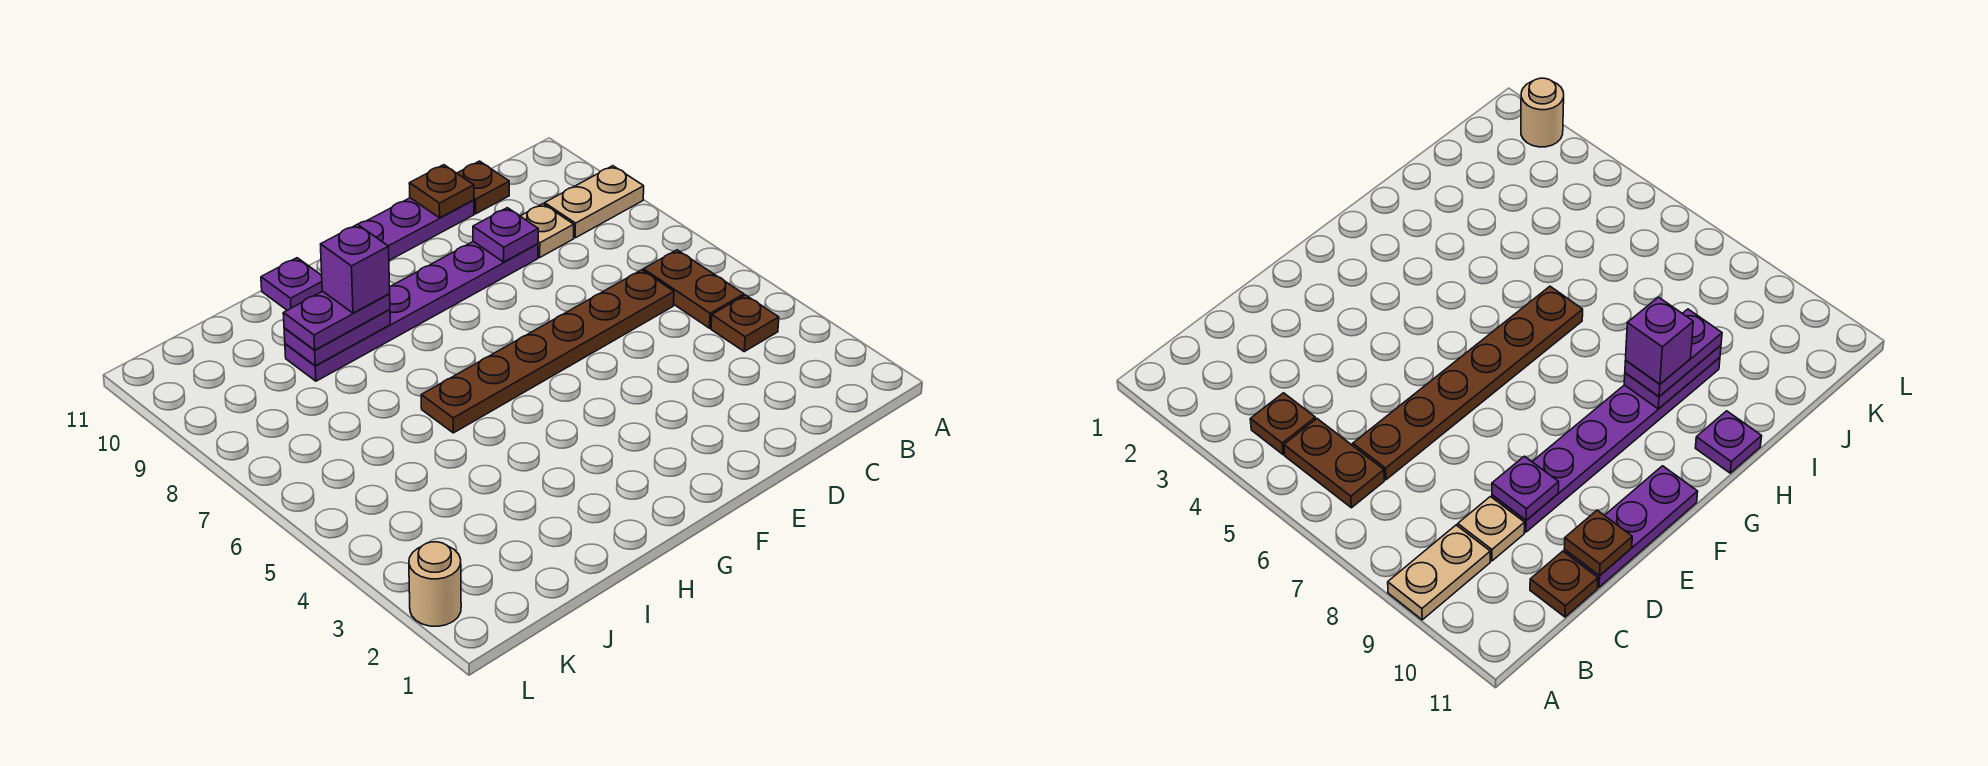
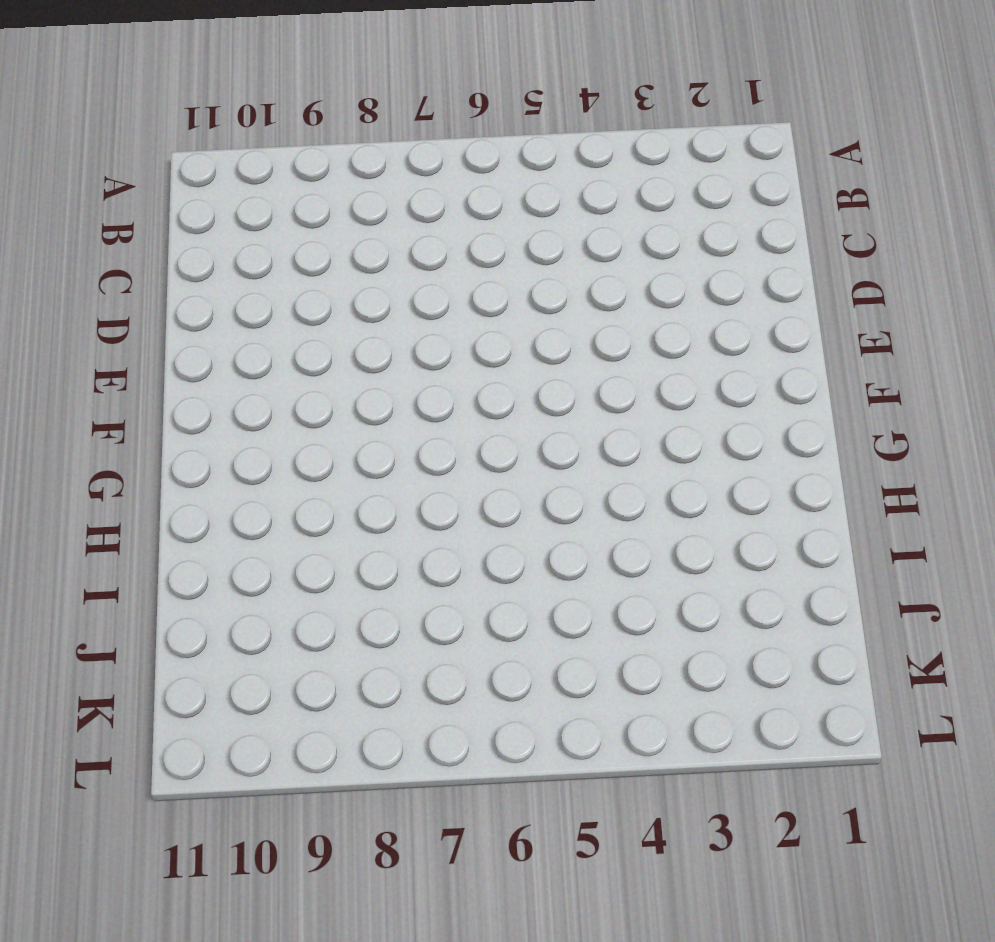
none -> tan plate A9:B9 level 1
none -> brown plate B4 level 1
none -> brown plate B5:B6 level 1

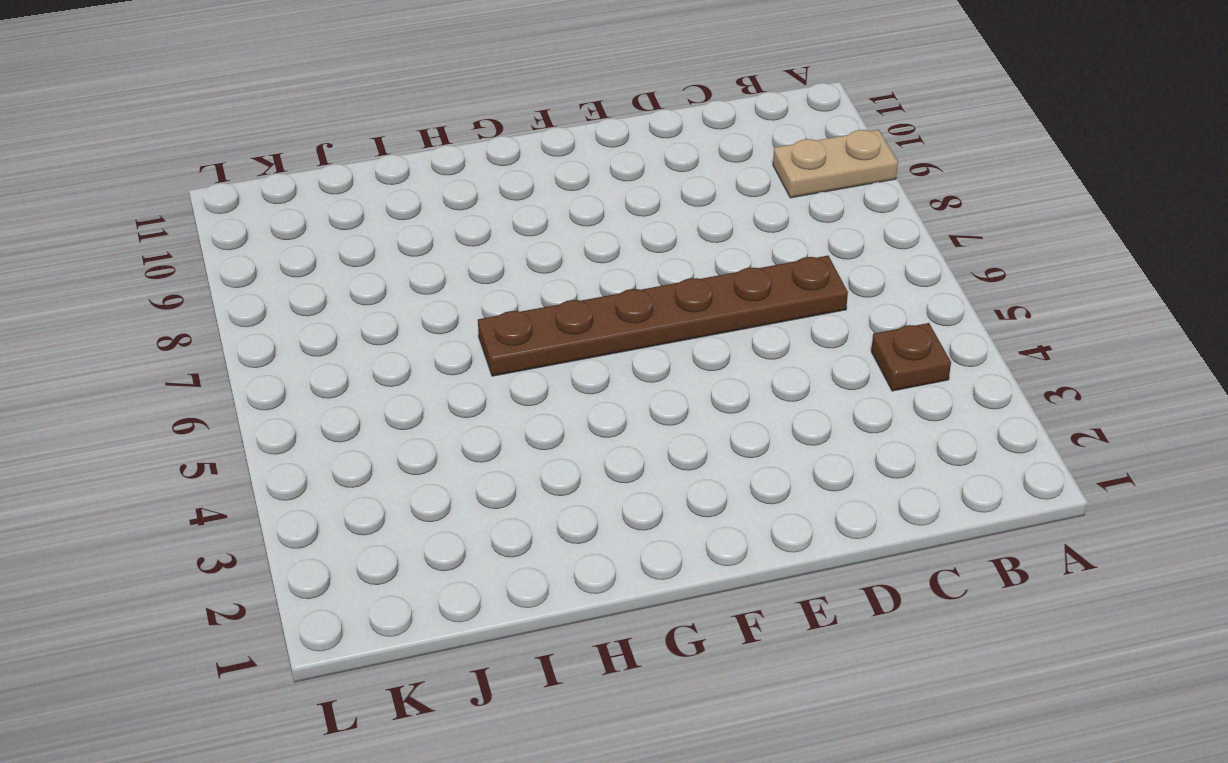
none -> brown plate B5:B6 level 1
none -> tan plate C9 level 1
none -> brown plate C11 level 1

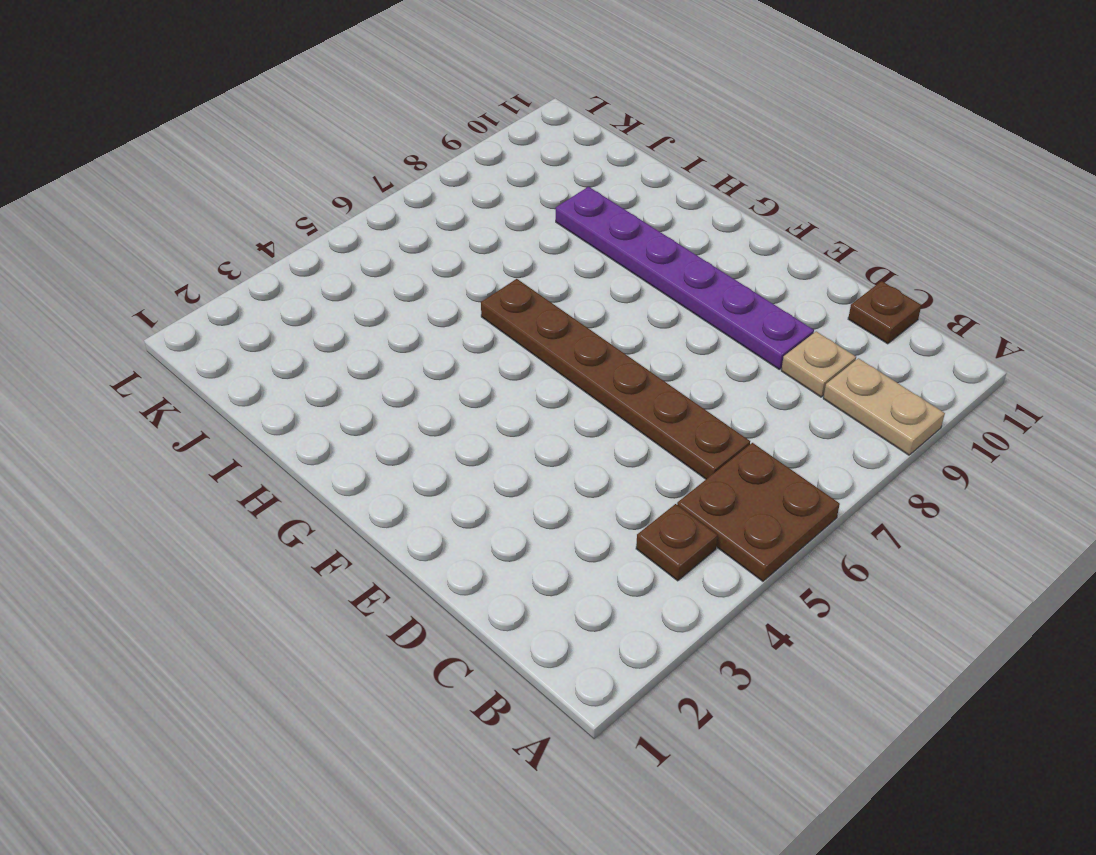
brown plate A5:B6 level 1 -> brown plate B5:B6 level 1
none -> purple plate D11:F11 level 1
none -> purple plate H11 level 1
none -> tan round brick L2 level 1

